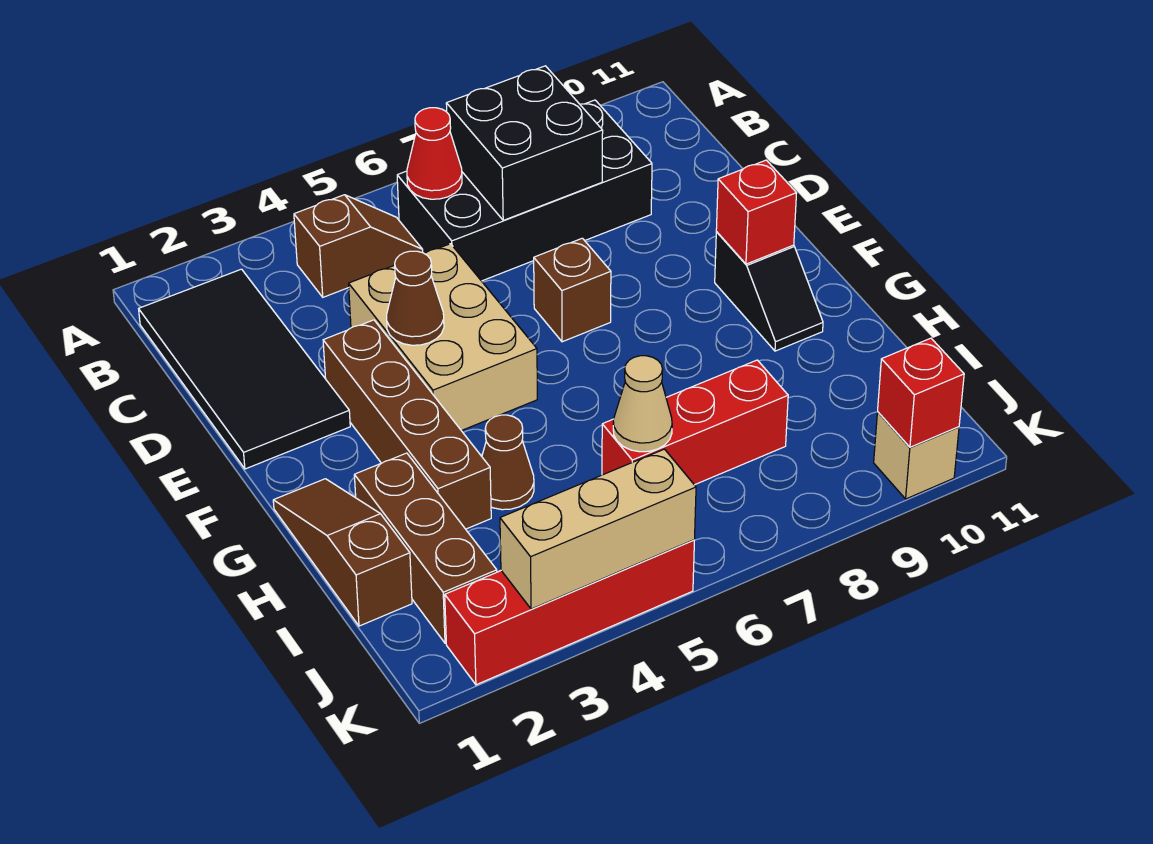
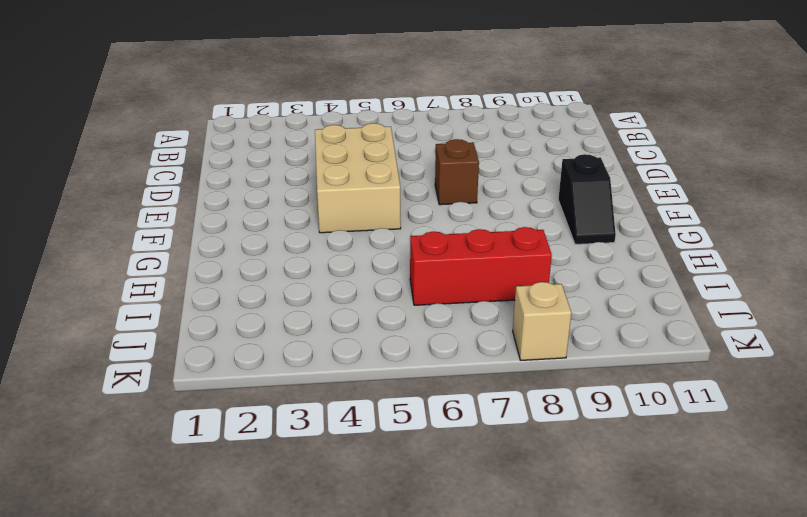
tan brick K8 level 1 -> tan brick K10 level 1
none -> black tile B1:E2 level 1
none -> brown slope B4:B5 level 1 top 4
none -> black brick B6:C9 level 1

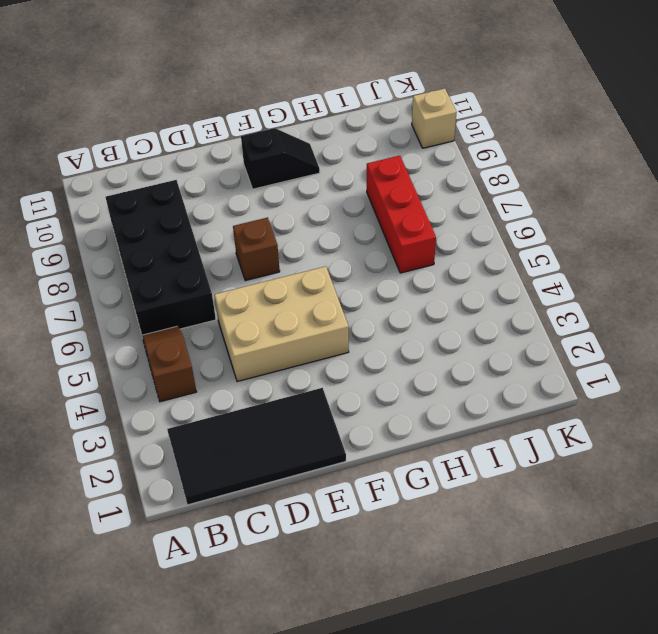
none -> brown brick E3:H3 level 1
none -> brown slope G1:I1 level 1 top I
none -> brown brick H2:J2 level 1

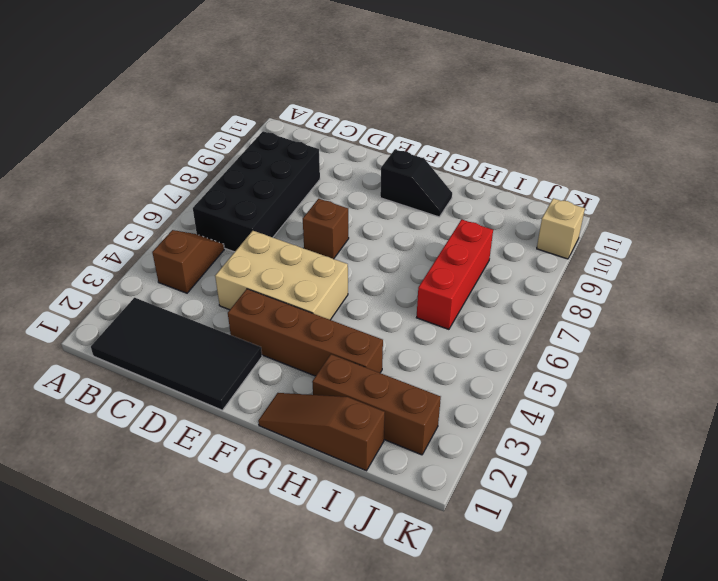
none -> brown cone H4 level 1
none -> red brick K2:K5 level 1
none -> red cone B6 level 2

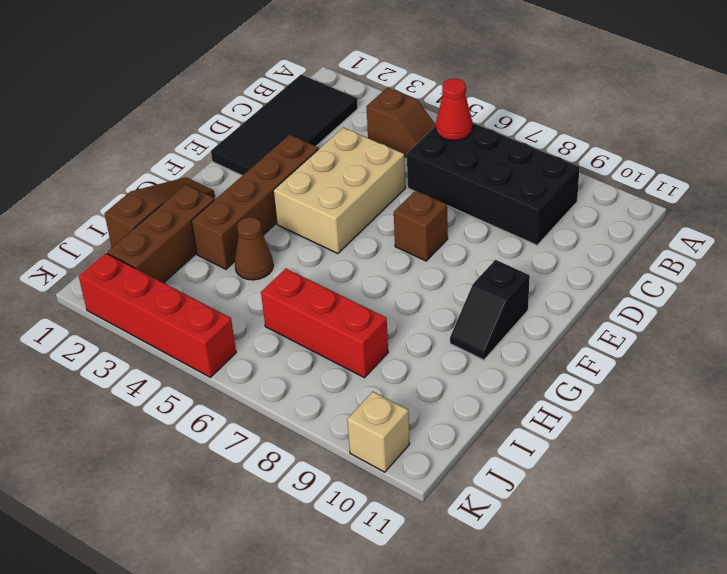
none -> black brick B7:C8 level 2
none -> brown cone E4 level 2
none -> red brick F10 level 2

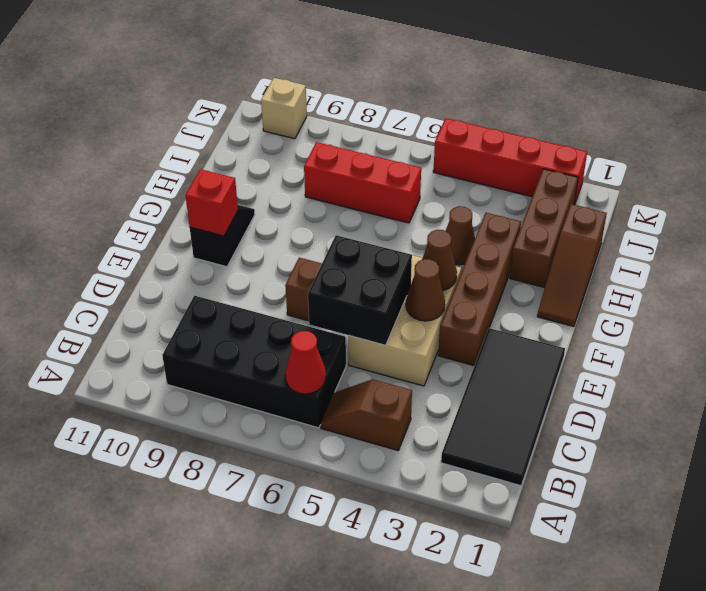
black brick D5:E6 level 2 -> black brick B7:C8 level 2
brown cone F4 level 2 -> none
none -> tan cone I6 level 2
none -> tan brick K3:K5 level 2
none -> red brick K10 level 2

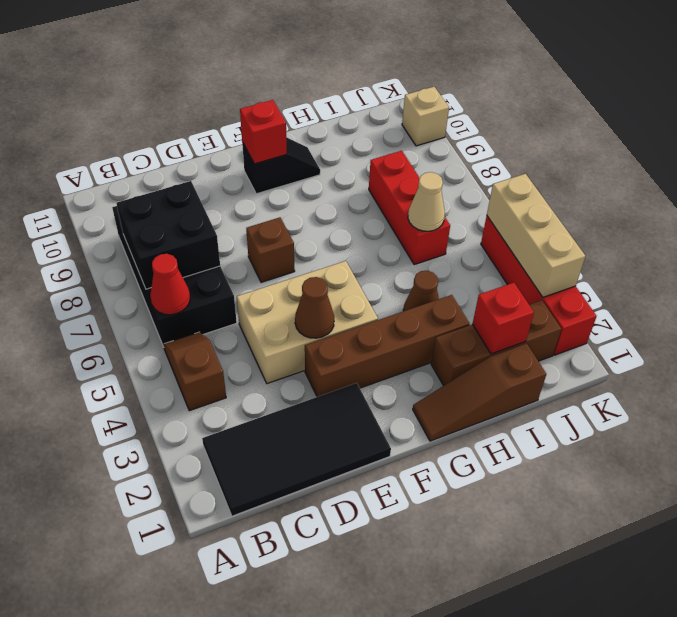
red brick I2 level 2 -> red brick K10 level 2

